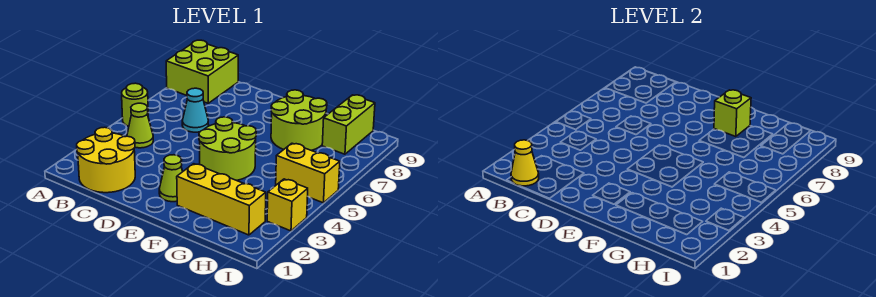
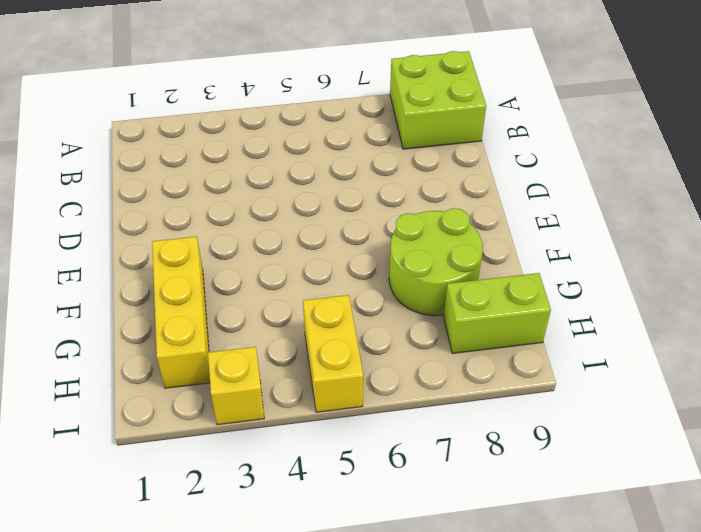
none -> lime round brick A5 level 1
none -> yellow round brick B1:C2 level 1
none -> lime cone B4 level 1

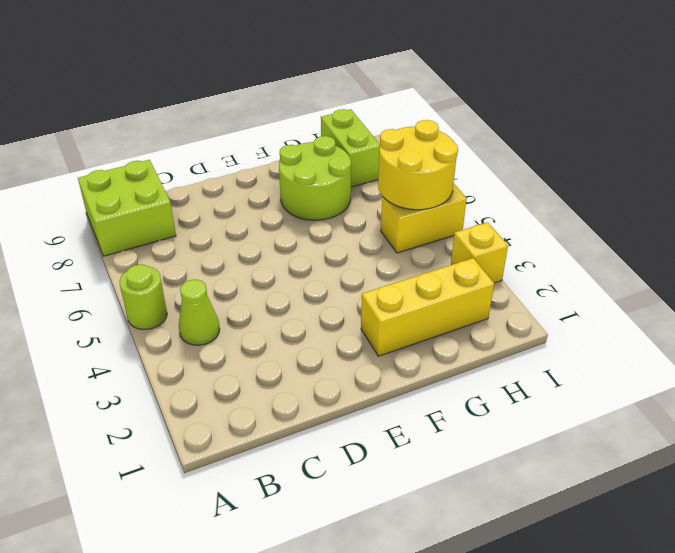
yellow round brick H5:I6 level 2 -> yellow round brick B1:C2 level 1
none -> cyan cone C6 level 1
none -> lime cone E2 level 1
none -> lime round brick E4:F5 level 1

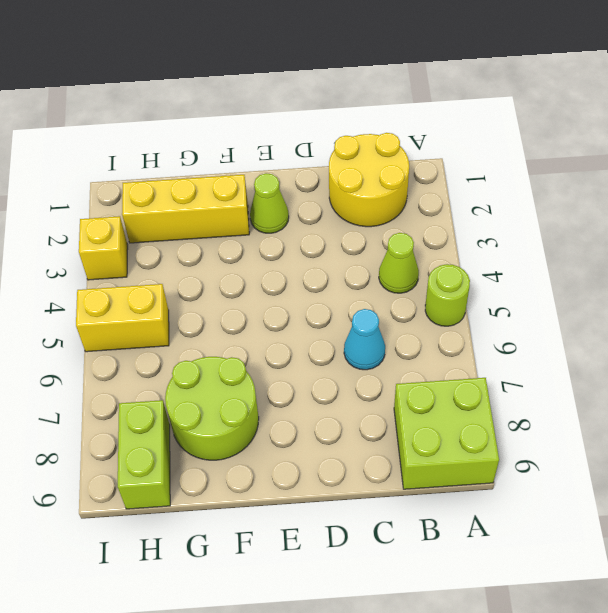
none -> lime round brick E4:F5 level 1
none -> yellow cone B1 level 2
none -> lime brick F8 level 2

